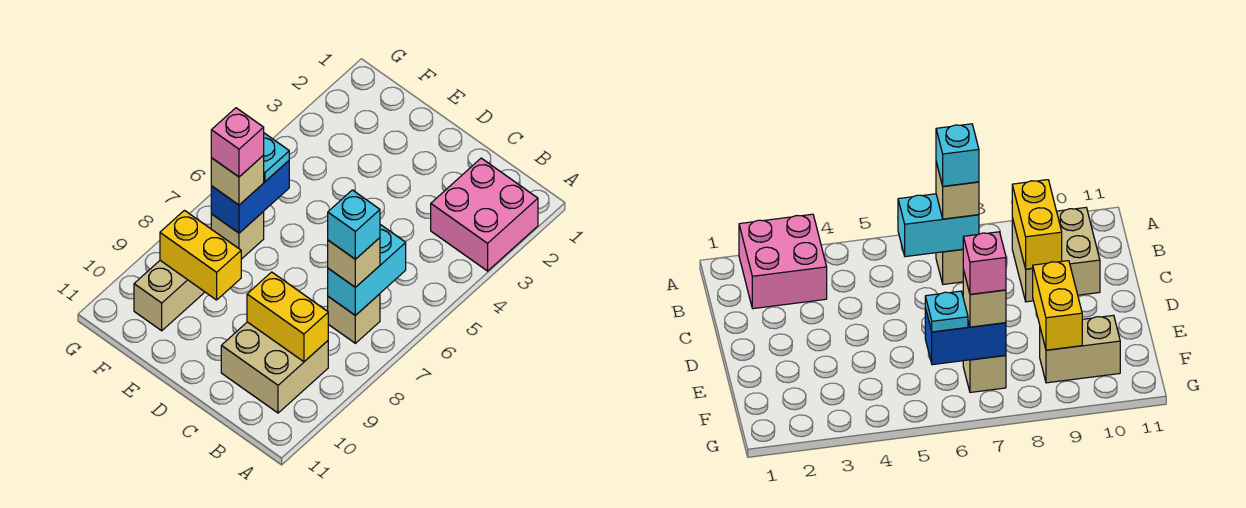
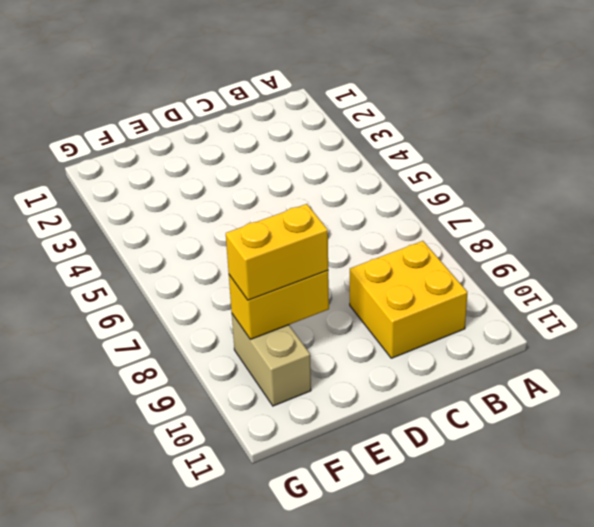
yellow brick B9:C10 level 1 -> tan brick B9:C10 level 1
yellow brick E9:F9 level 3 -> yellow brick B9:C9 level 2
none -> pink brick A2:B3 level 1
none -> tan brick B7 level 1
none -> tan brick F7 level 1

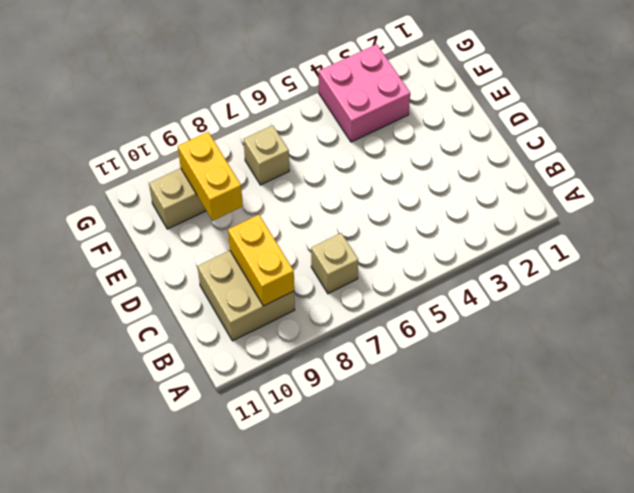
pink brick F3:G4 level 1 -> pink brick A2:B3 level 1
none -> cyan brick B6:B7 level 2
none -> blue brick F6:F7 level 2
none -> tan brick B7 level 3

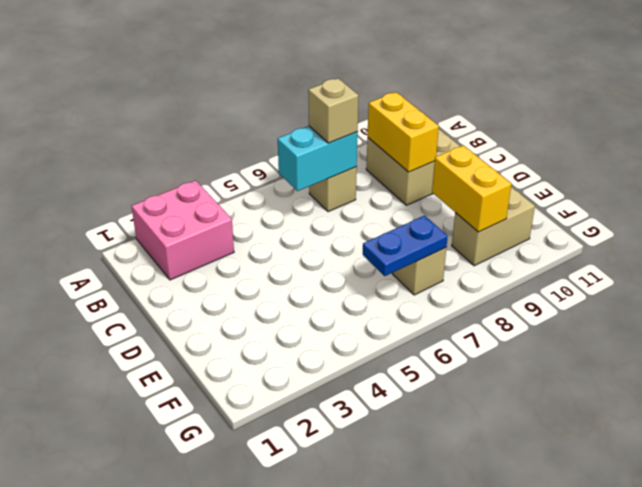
blue plate F6:F7 level 2 -> blue brick F6:F7 level 2
none -> cyan plate F6 level 3
none -> tan brick F7 level 3
none -> cyan brick B7 level 4

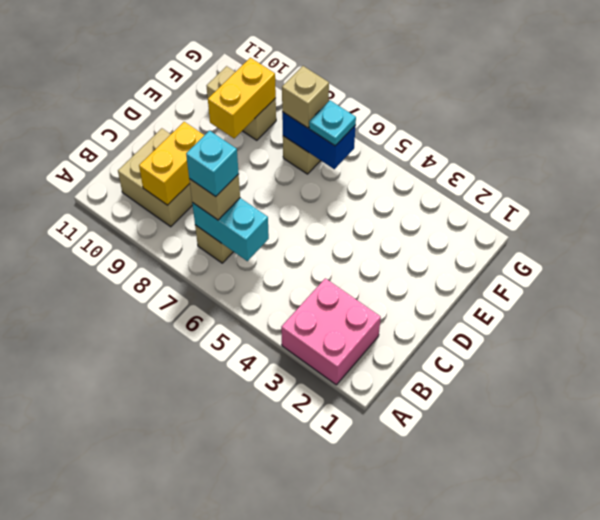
none -> pink brick F7 level 4

